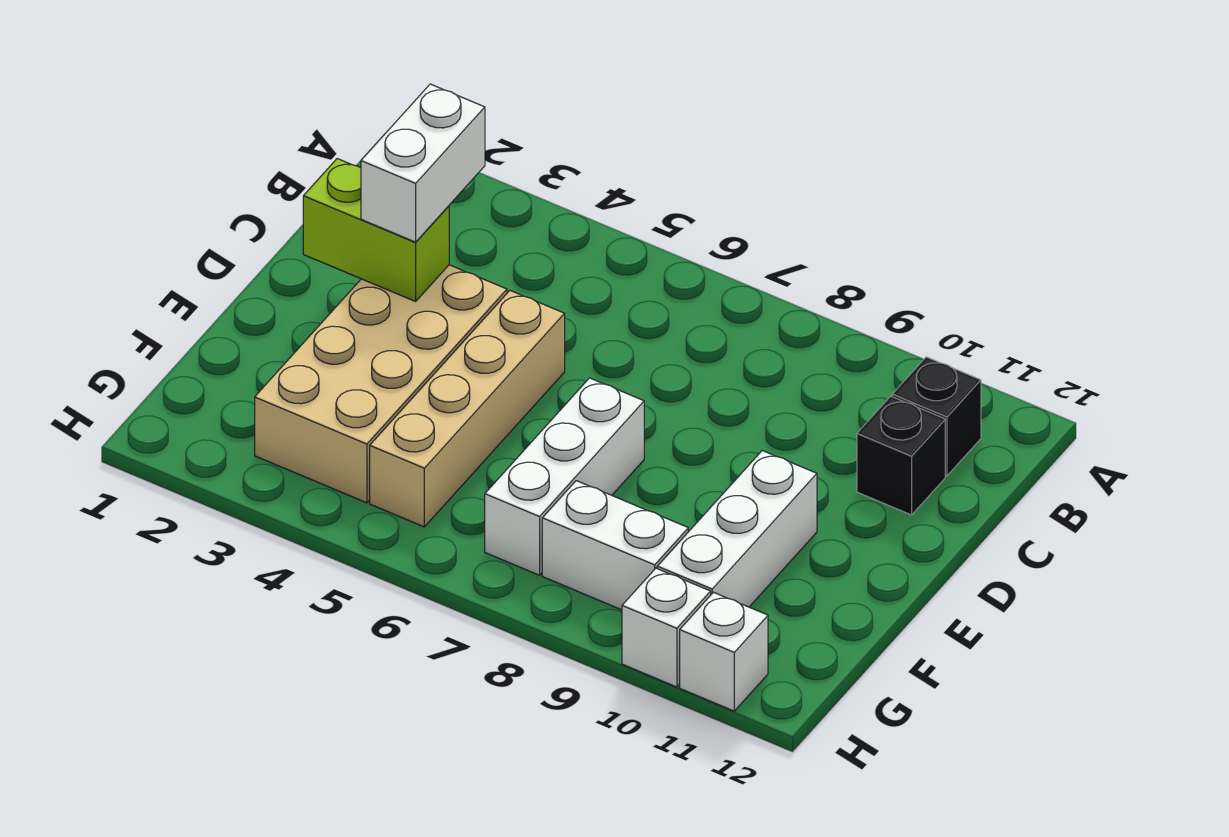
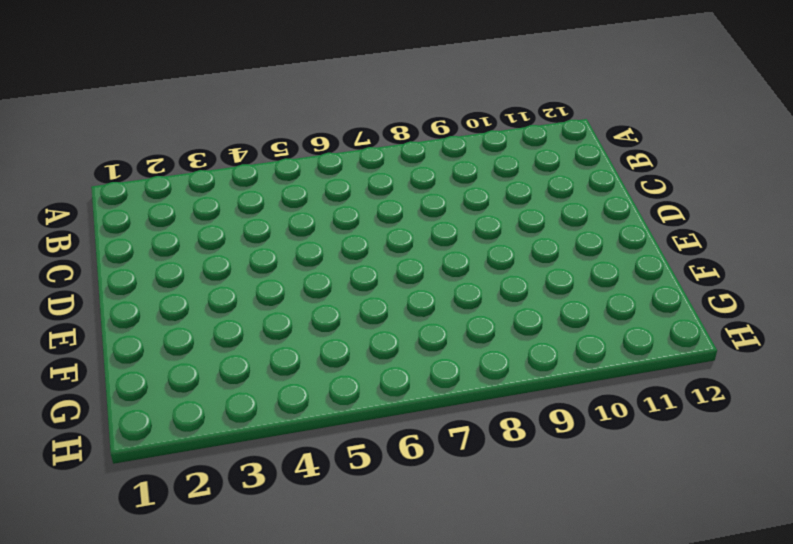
none -> black brick B11 level 1
none -> black brick C11 level 1

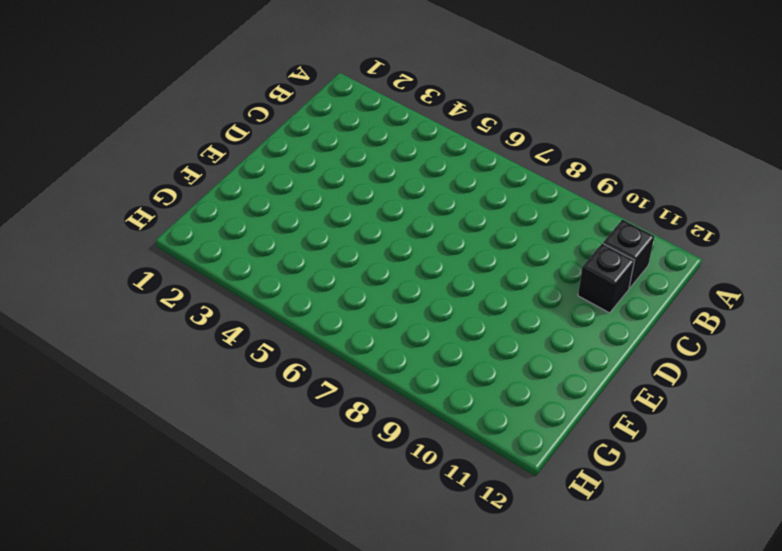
none -> tan brick D3:G4 level 1
none -> tan brick D5:G5 level 1

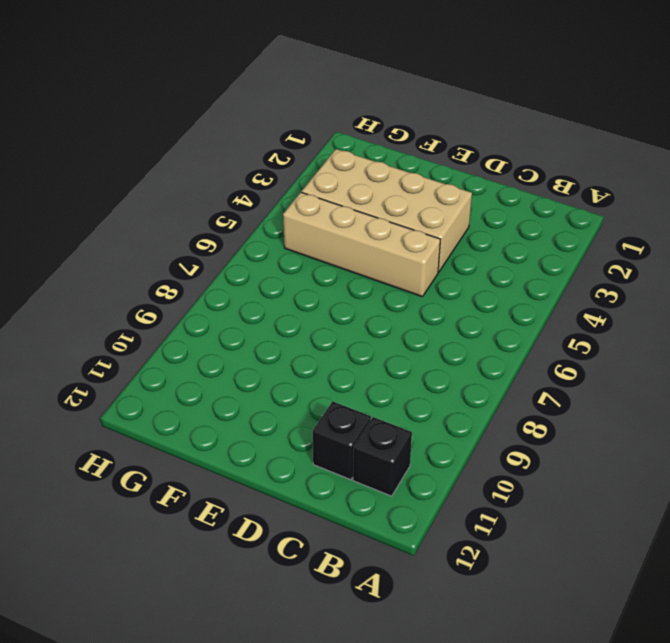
none -> white brick E7:G7 level 1
none -> white brick E10:G10 level 1

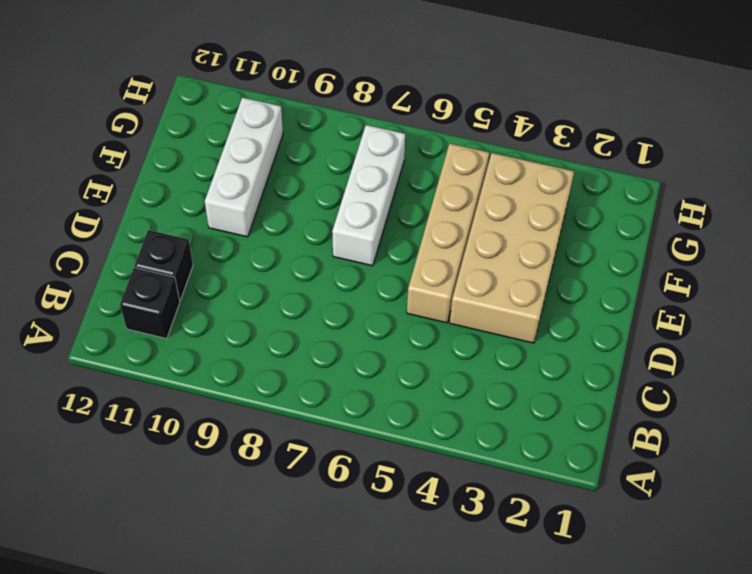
none -> white brick G8:G9 level 1
none -> white brick H10 level 1

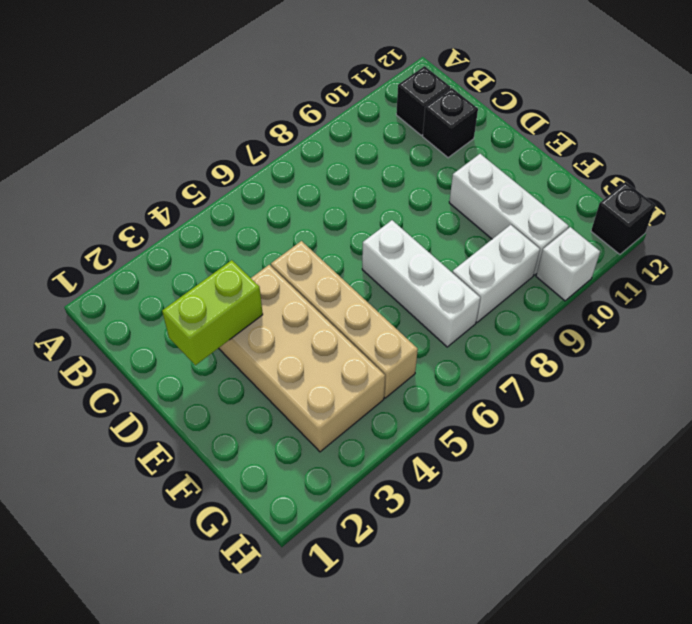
black brick H12 level 1 -> none
none -> white brick H11 level 1
none -> white brick C3:D3 level 3

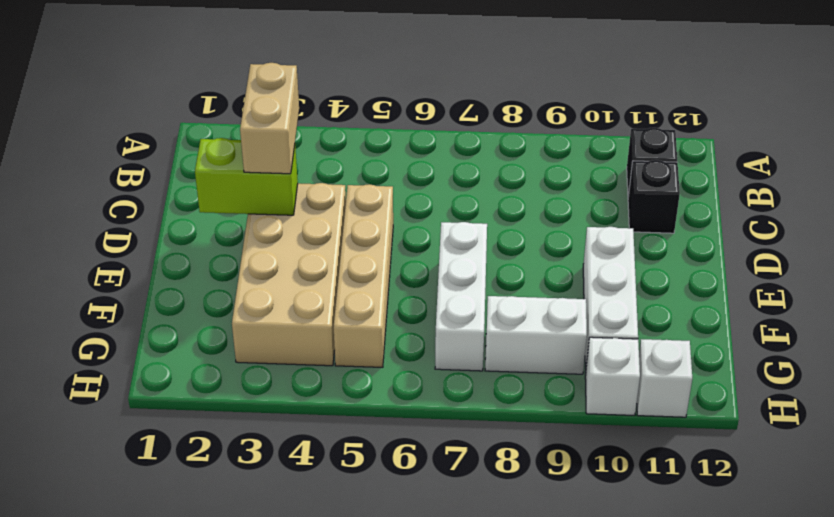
tan brick C3:D3 level 3 -> white brick C3:D3 level 3

